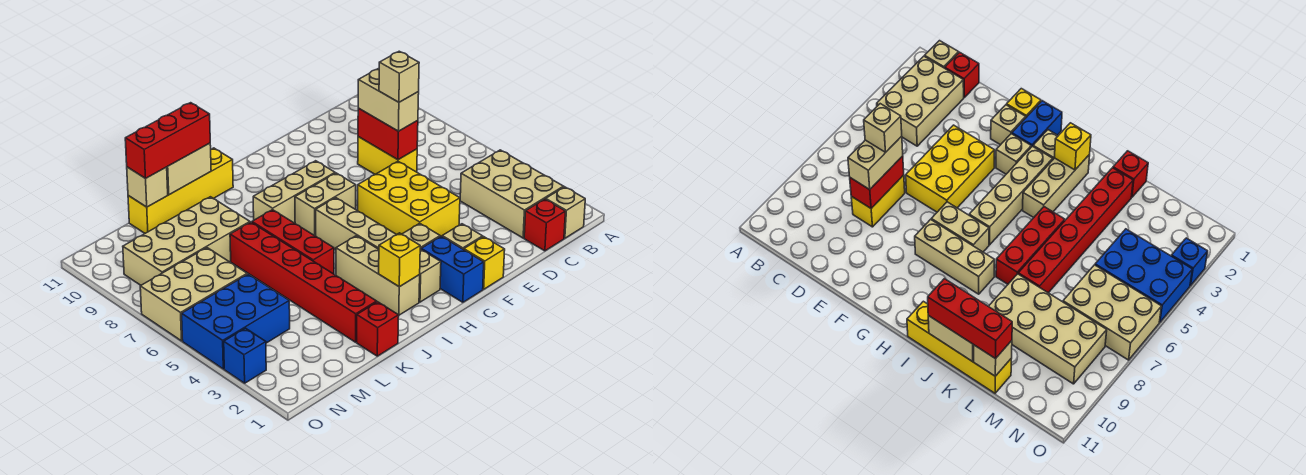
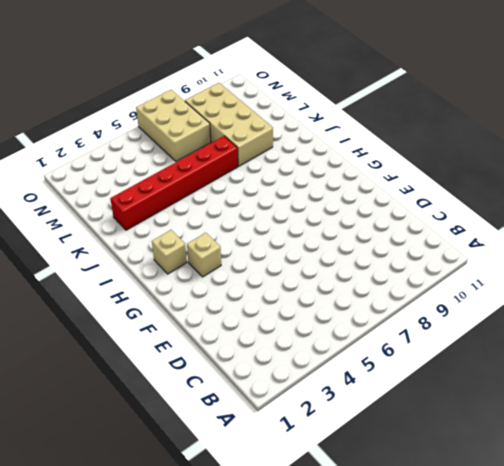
none -> tan brick B1 level 1
none -> tan brick B2:C4 level 1
none -> red brick C1 level 1

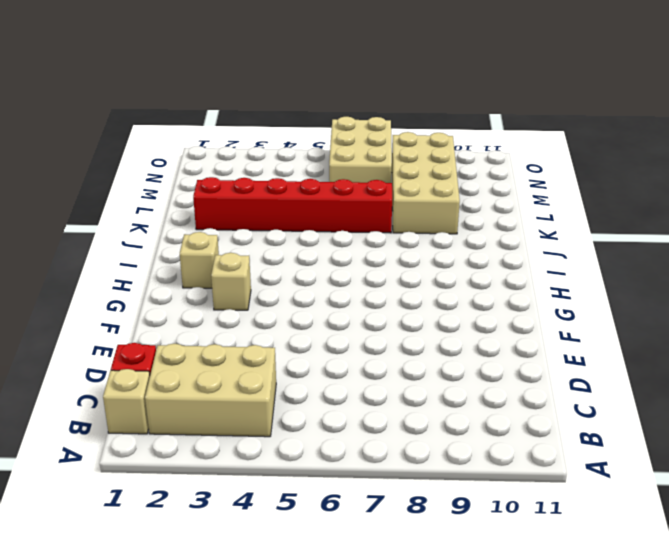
none -> yellow brick D7:D8 level 1
none -> yellow brick E4:F6 level 1
none -> yellow brick F1 level 1

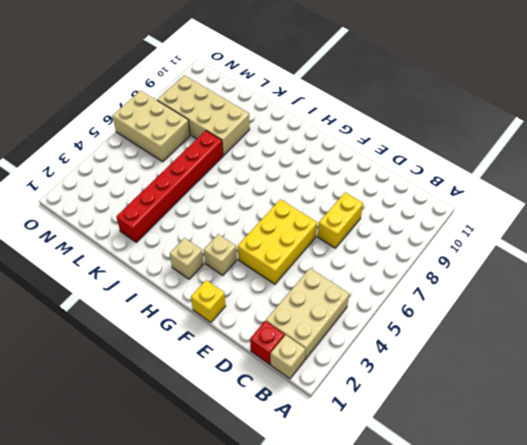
none -> tan brick F2 level 1
none -> blue brick G1:G2 level 1
none -> tan brick G7:H7 level 1

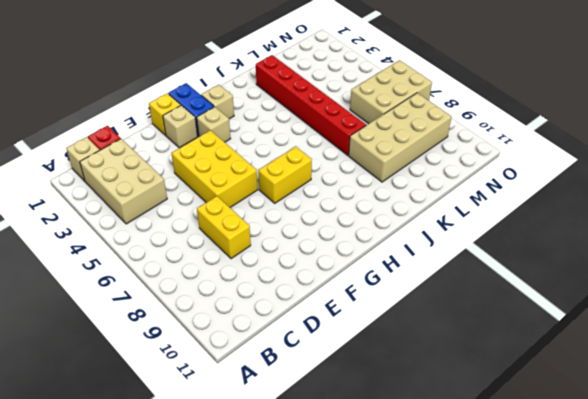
yellow brick G7:H7 level 1 -> tan brick G7:H7 level 1
none -> tan brick G8:I8 level 1
none -> tan brick H3:H6 level 1
none -> tan brick I2:I4 level 1

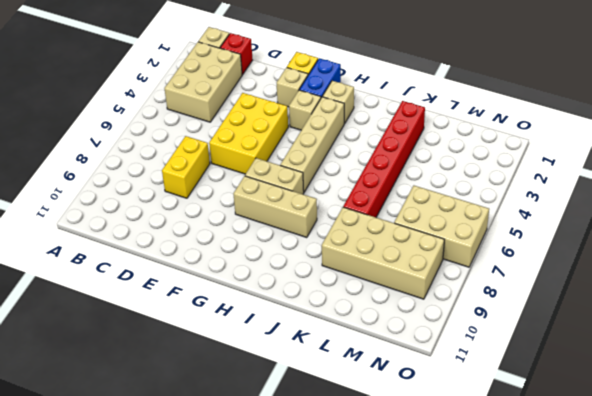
none -> tan brick I2:I4 level 1
none -> yellow brick I11:L11 level 1
none -> red brick J5:J7 level 1

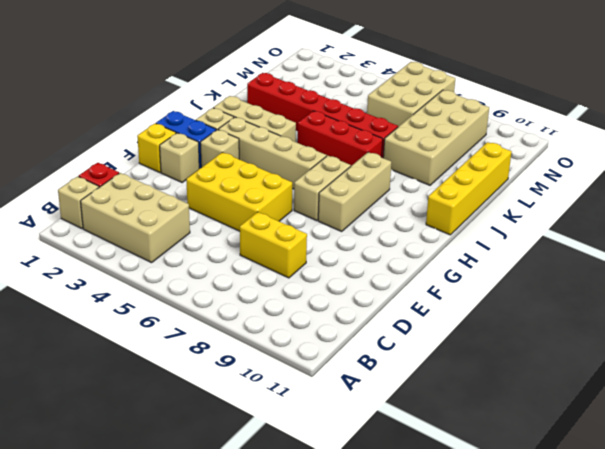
none -> red brick K1 level 1
none -> blue brick M4:O5 level 1
none -> blue brick O3 level 1

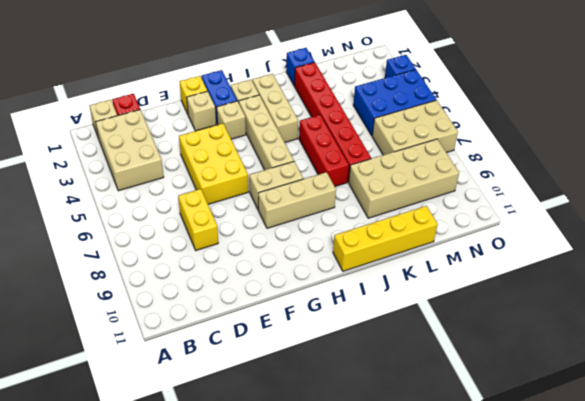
blue brick K1 level 1 -> red brick K1 level 1
none -> red brick D7:D8 level 2
none -> yellow brick I2 level 2
none -> tan brick J11:K11 level 2

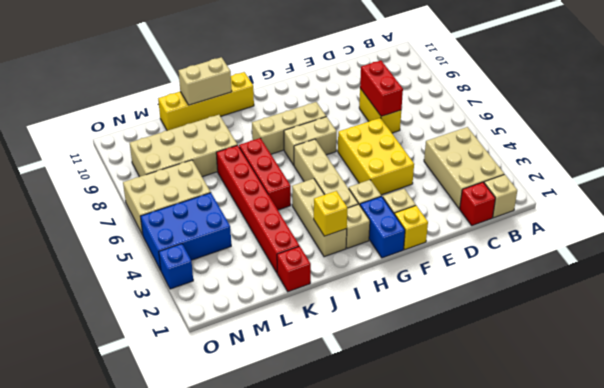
none -> tan brick L11 level 2
none -> tan brick D7:D8 level 3
none -> red brick J11:L11 level 3

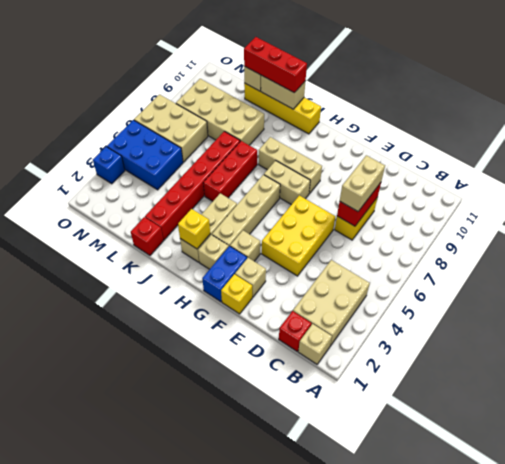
none -> tan brick D7 level 4

